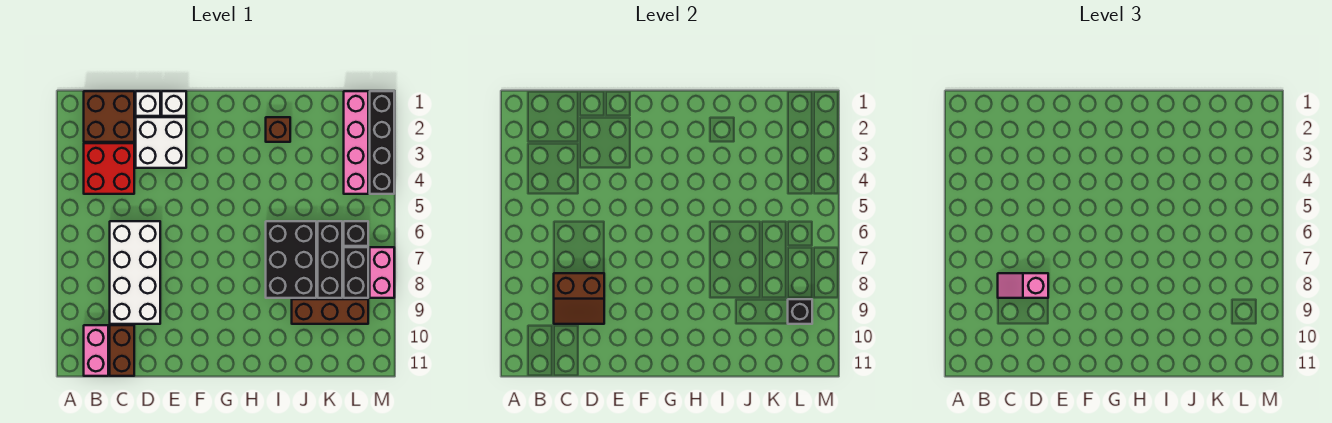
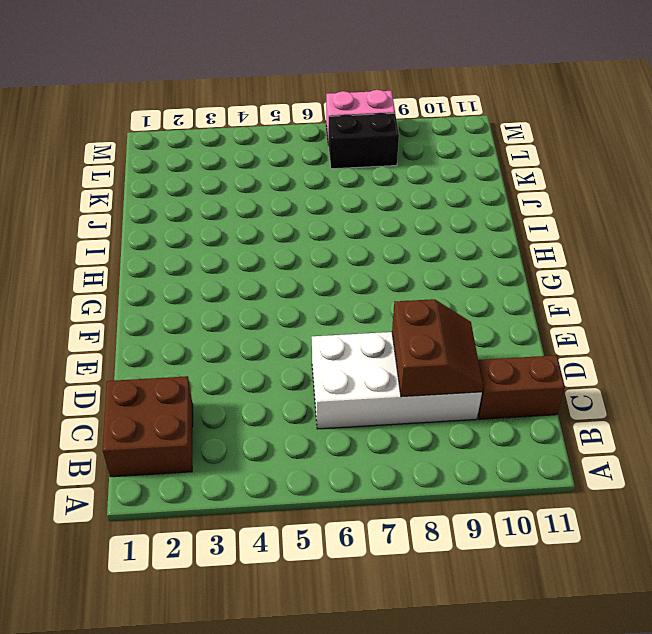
none -> red brick B3:C4 level 1
none -> pink brick B10:B11 level 1
none -> white brick D1 level 1

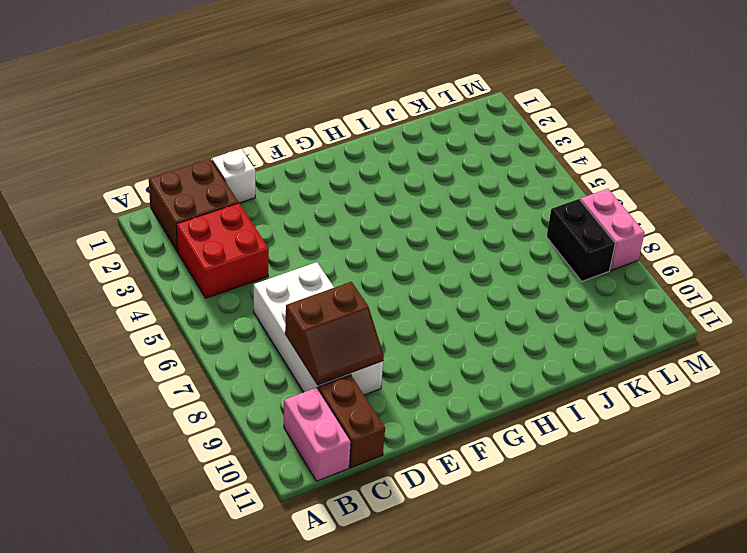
none -> white brick D2:E3 level 1
none -> white brick E1 level 1
none -> brown brick I2 level 1

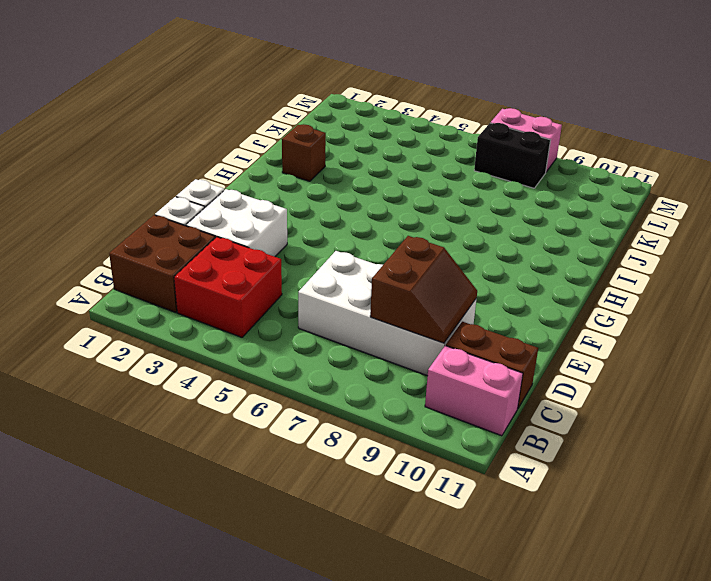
none -> black brick I6:J8 level 1
none -> brown brick J9:L9 level 1
none -> black brick K6:K8 level 1

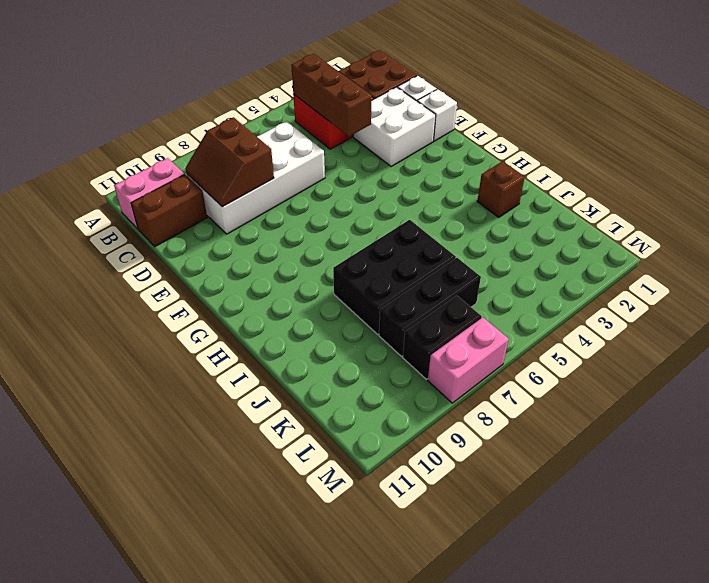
brown brick B4:D4 level 2 -> brown brick J9:L9 level 1
none -> pink brick L1:L4 level 1
none -> black brick L6 level 1
none -> black brick M1:M4 level 1

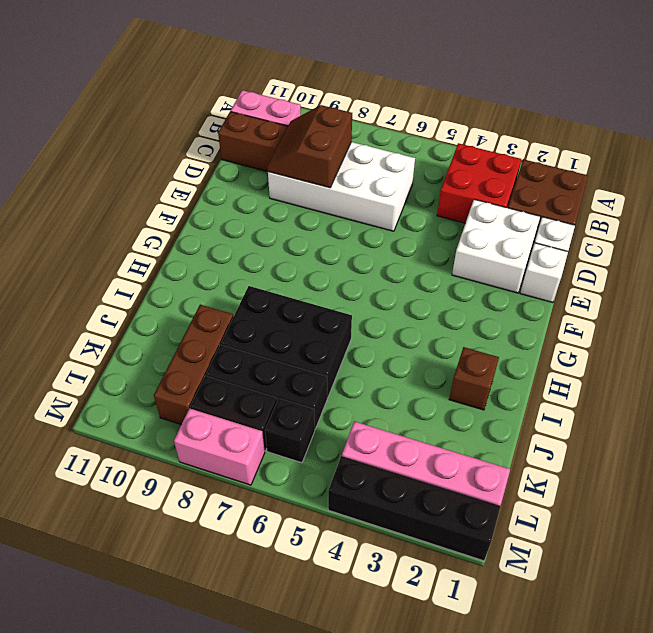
none -> black brick L9 level 2
none -> pink slope C8:D8 level 3 top D

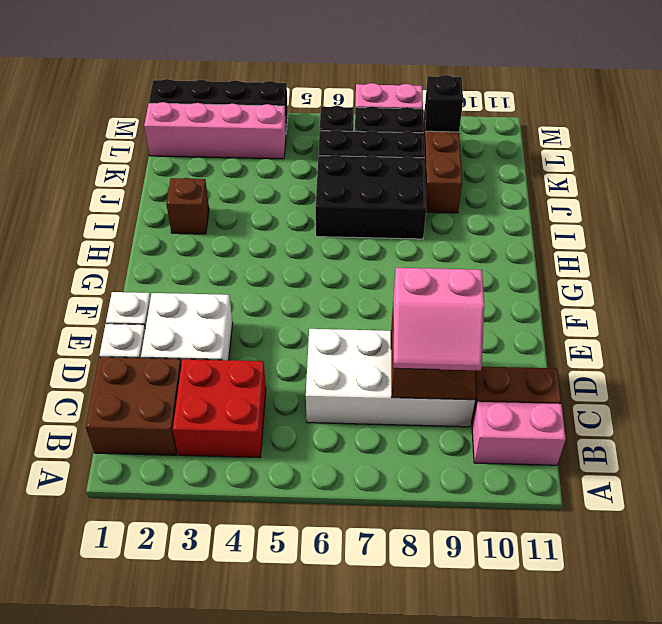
pink slope C8:D9 level 3 top D -> pink slope C8:D8 level 3 top D

